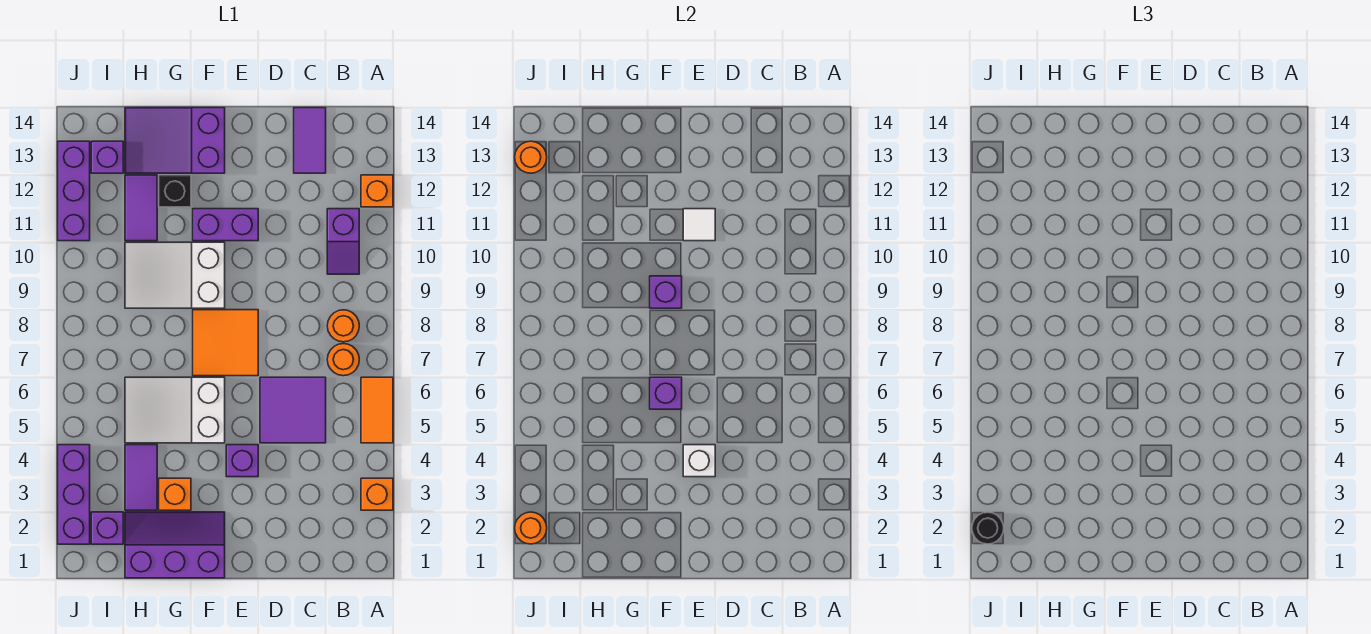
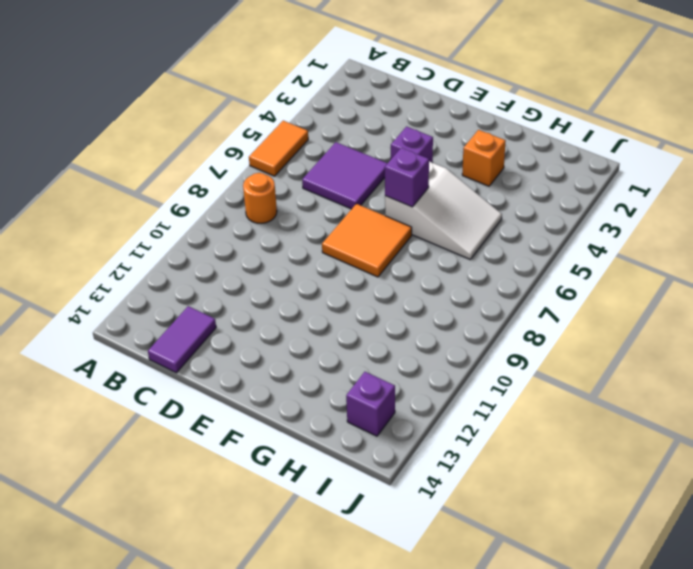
none -> orange brick A3 level 1
none -> orange brick A12 level 1
none -> orange round brick B7 level 1
none -> purple slope B10:B11 level 1 top 11

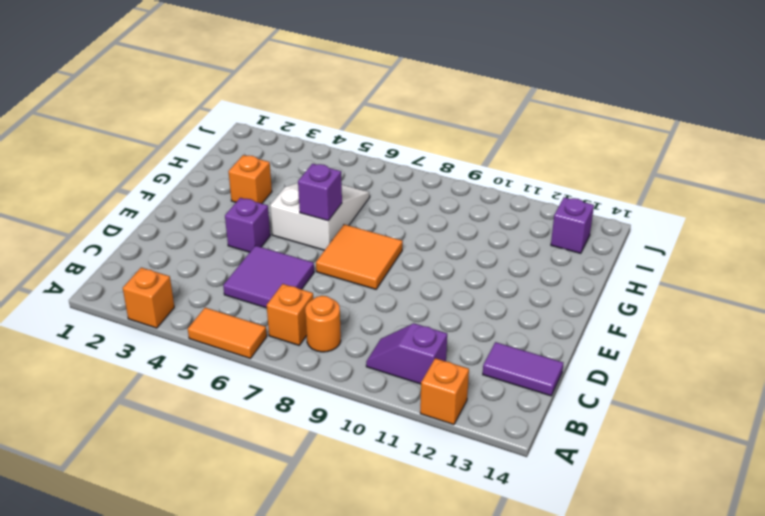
orange brick B7 level 1 -> orange round brick B7 level 1
none -> purple brick E11:F11 level 1
none -> purple slope F1:H2 level 1 top 1
none -> white slope F9:H10 level 1 top F
none -> purple slope F13:H14 level 1 top F

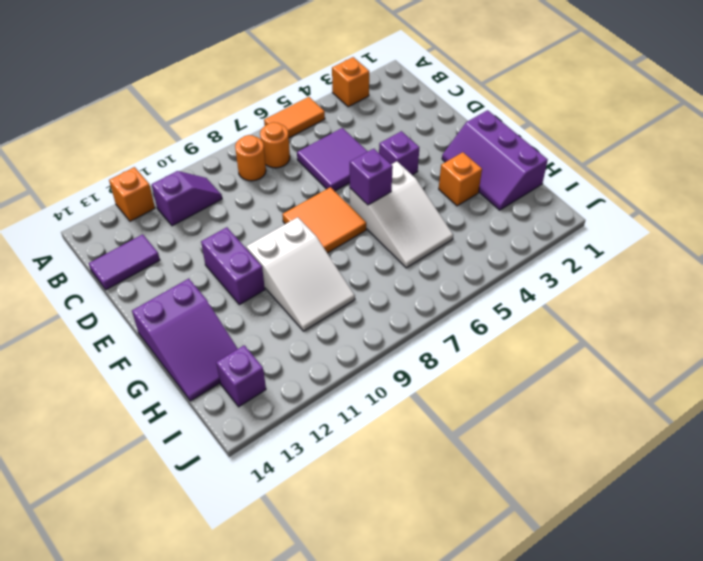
none -> black brick G12 level 1
none -> purple tile H3:H4 level 1
none -> purple tile H11:H12 level 1
none -> purple brick I2 level 1

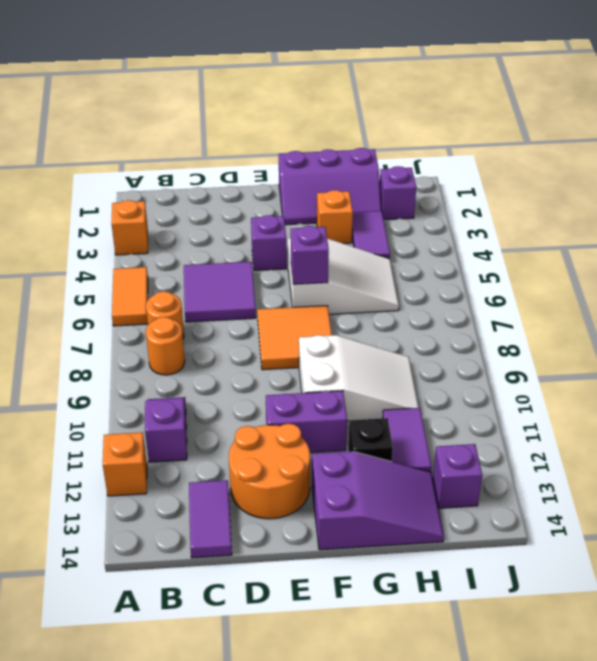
orange round brick D12:E13 level 1 -> none
none -> purple brick J2:J4 level 1
none -> purple brick J11:J13 level 1
none -> white brick E4 level 2
none -> white tile E11 level 2

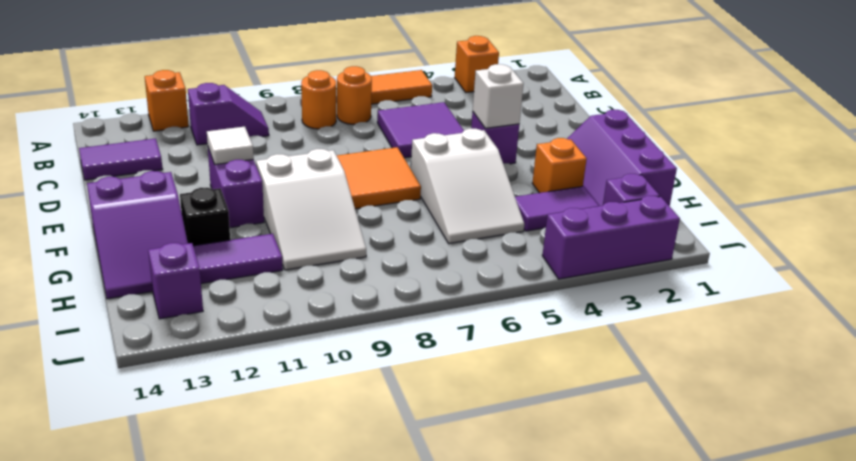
none -> purple brick J11:J13 level 1
none -> purple brick F6 level 2
none -> purple brick F9 level 2
none -> orange round brick J2 level 2

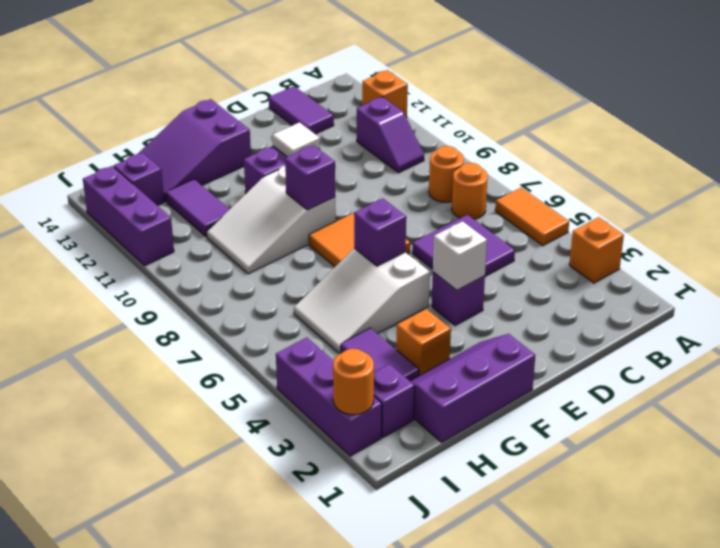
none -> black brick G12 level 1
none -> orange round brick J13 level 2
none -> black round brick J2 level 3

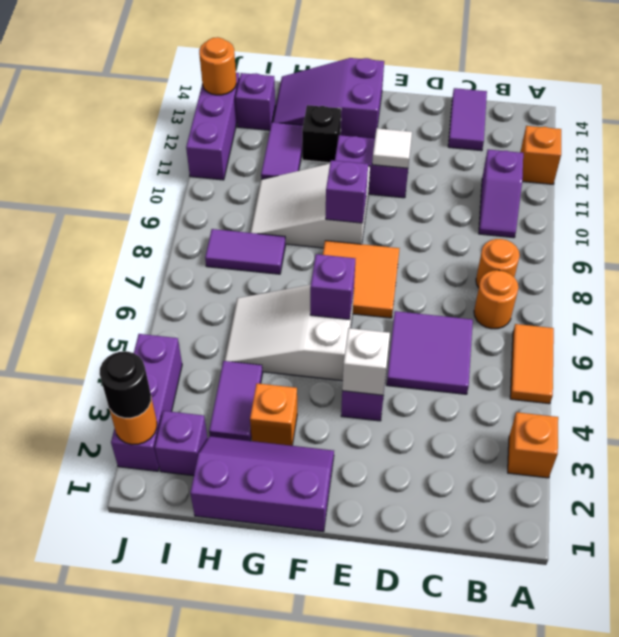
purple tile H8:I8 level 1 -> none

